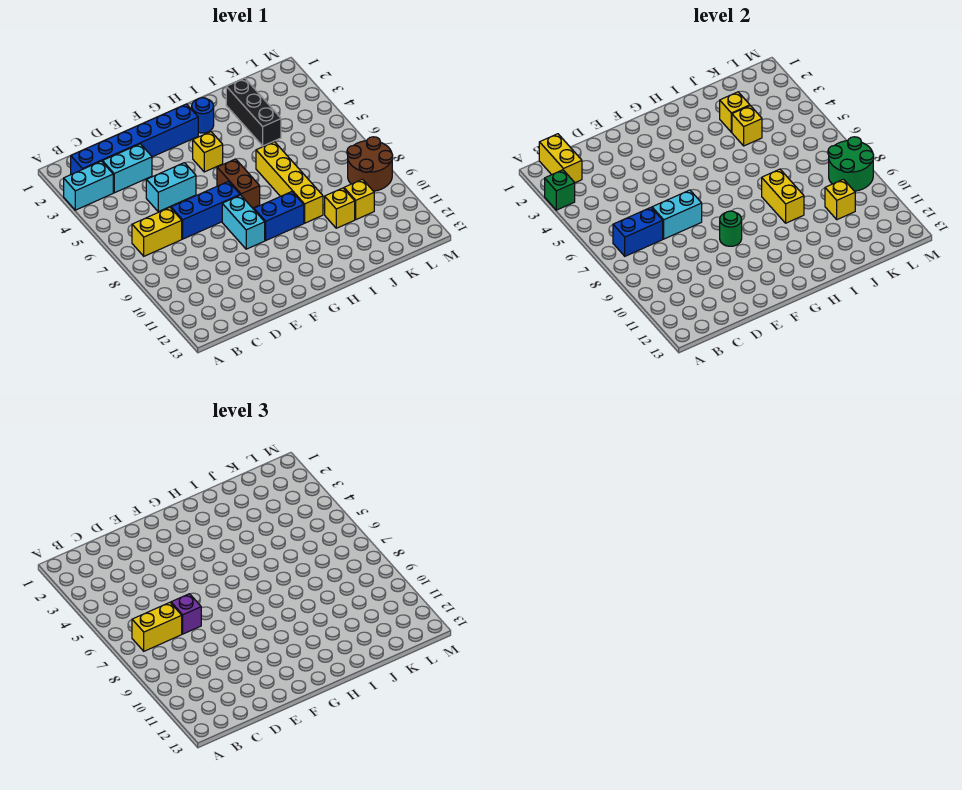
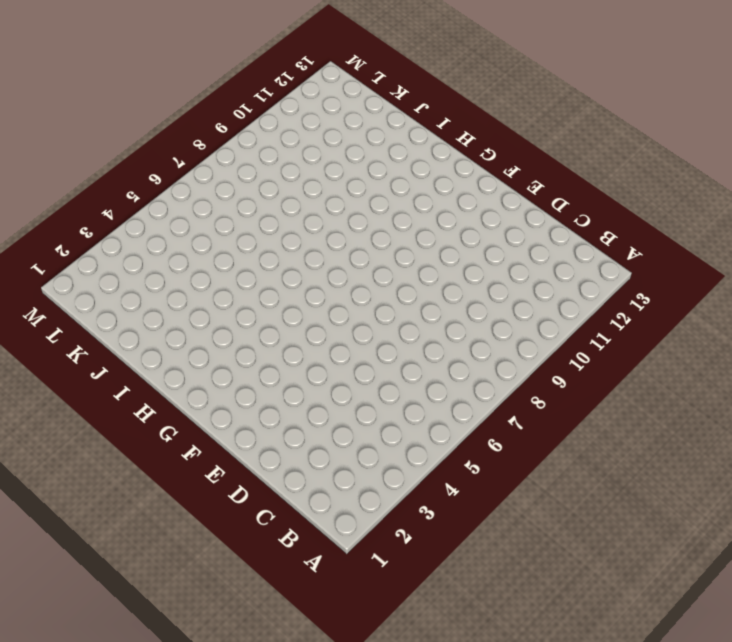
none -> cyan brick A3:B3 level 1
none -> blue brick B2:G2 level 1
none -> yellow brick B7:C7 level 1

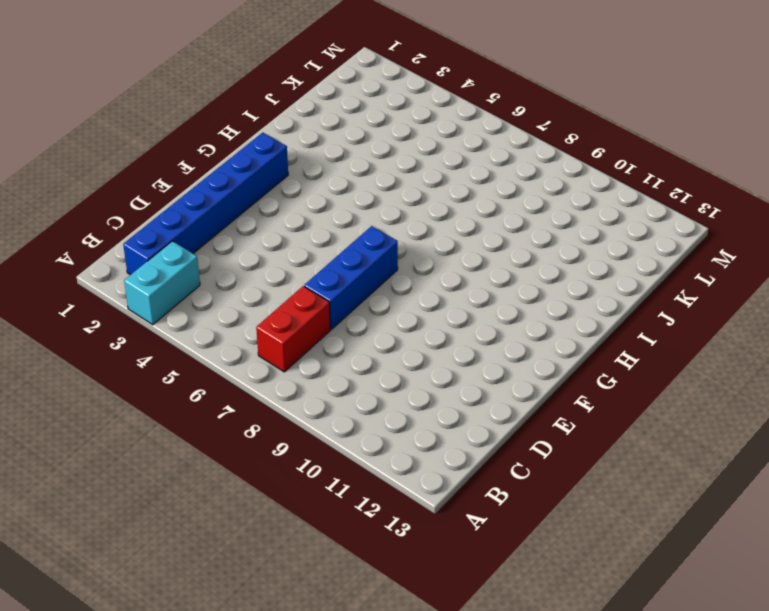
red brick B7:C7 level 1 -> yellow brick B7:C7 level 1
none -> cyan brick C3:D3 level 1
none -> cyan brick D5:E5 level 1
none -> cyan brick F8:F9 level 1

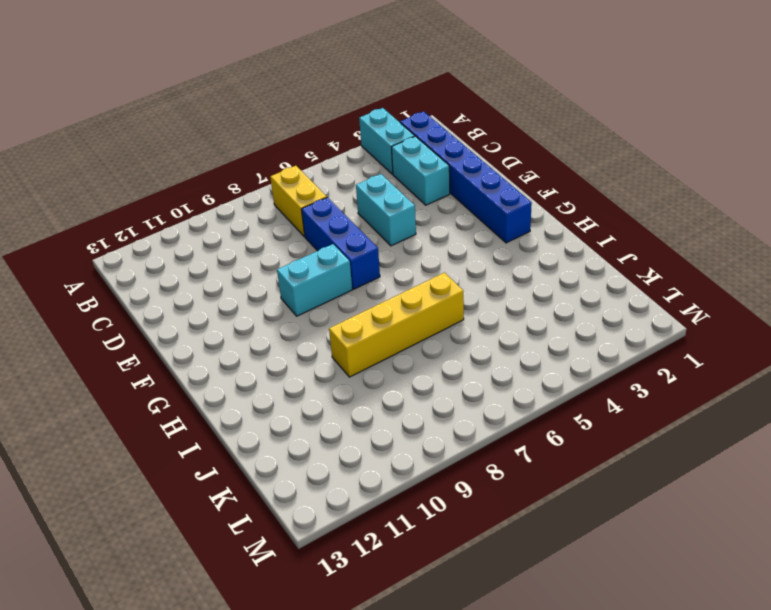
none -> yellow brick G4 level 1
none -> brown brick G6:G7 level 1
none -> blue brick G9:H9 level 1

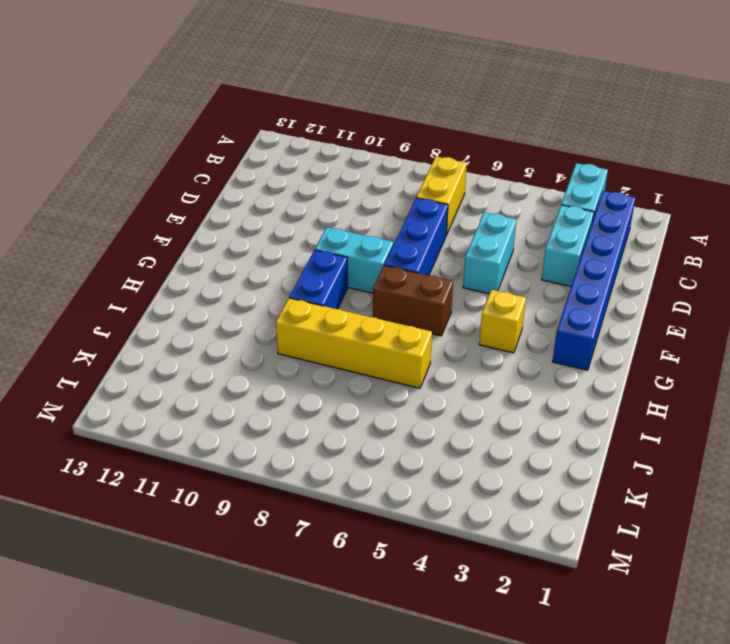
none -> blue round brick H2 level 1
none -> black brick J2:J4 level 1
none -> yellow brick J10 level 1

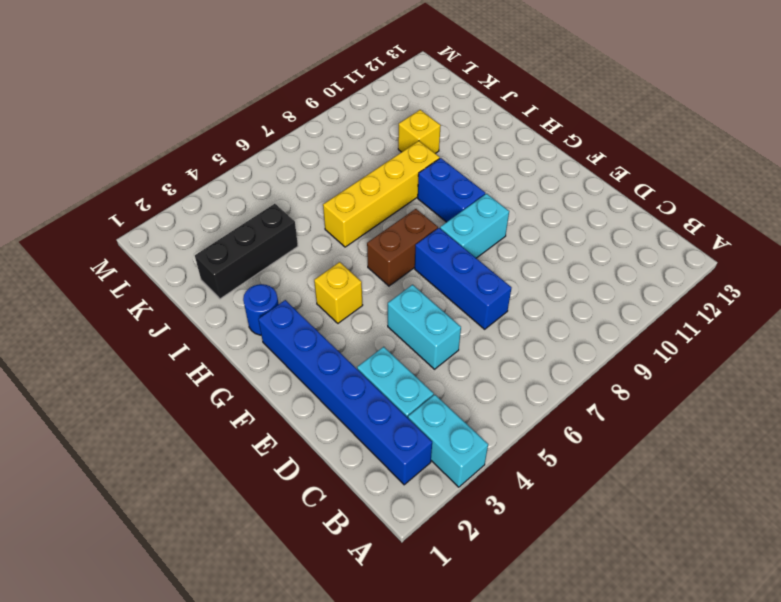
none -> yellow brick B7:C7 level 1
none -> yellow brick K10 level 1
none -> brown round brick L8:M9 level 1

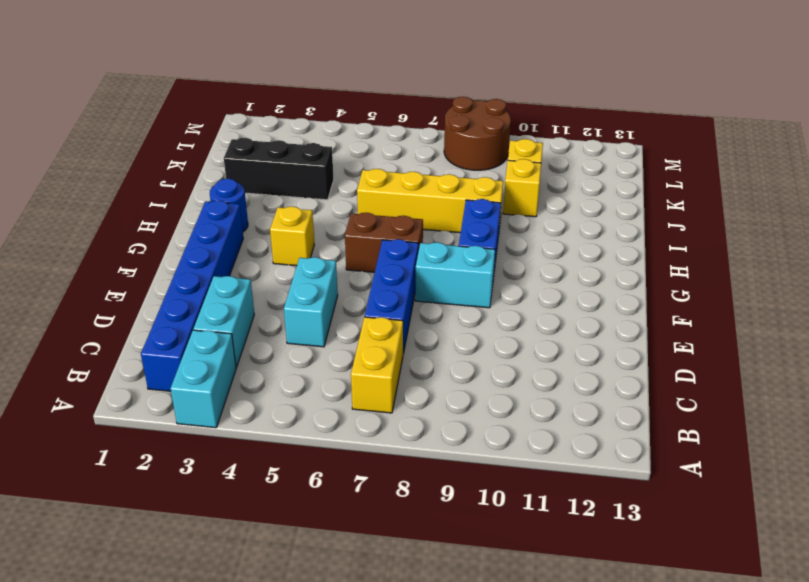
none -> green brick A3 level 2
none -> yellow brick B1:B2 level 2
none -> blue brick B7:C7 level 2

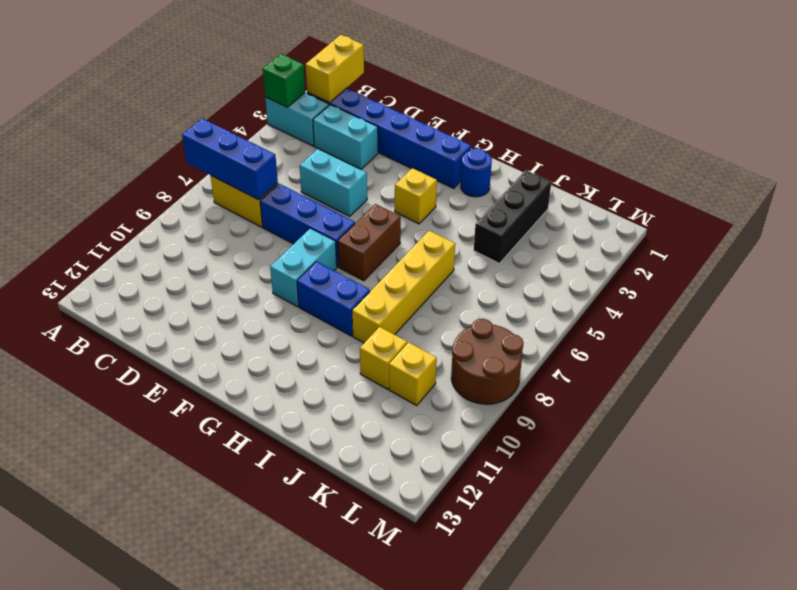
blue brick A7:C7 level 2 -> blue brick B7:C7 level 2
none -> cyan brick D7:E7 level 2
none -> green round brick F9 level 2
none -> yellow brick I8:I9 level 2

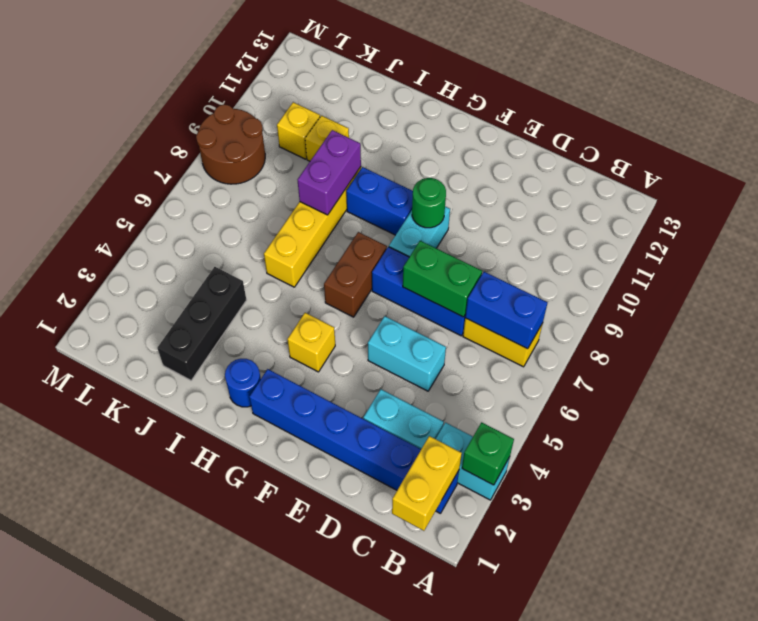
green brick D7:E7 level 2 -> cyan brick D7:E7 level 2
purple brick I8:I9 level 2 -> yellow brick I8:I9 level 2
none -> yellow brick J3 level 2
none -> yellow brick J4 level 2
none -> yellow brick K10 level 2

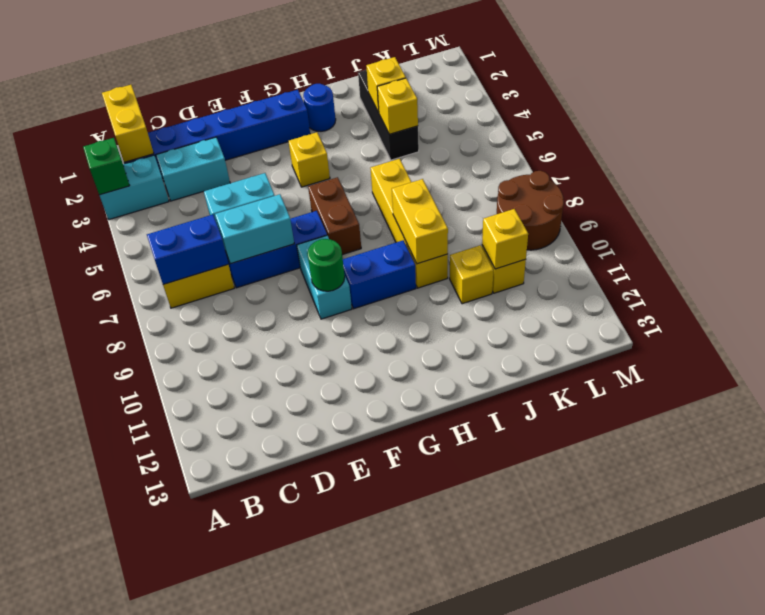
none -> green round brick L8:M9 level 2
none -> yellow brick B7:C7 level 3
none -> purple brick D7 level 3

